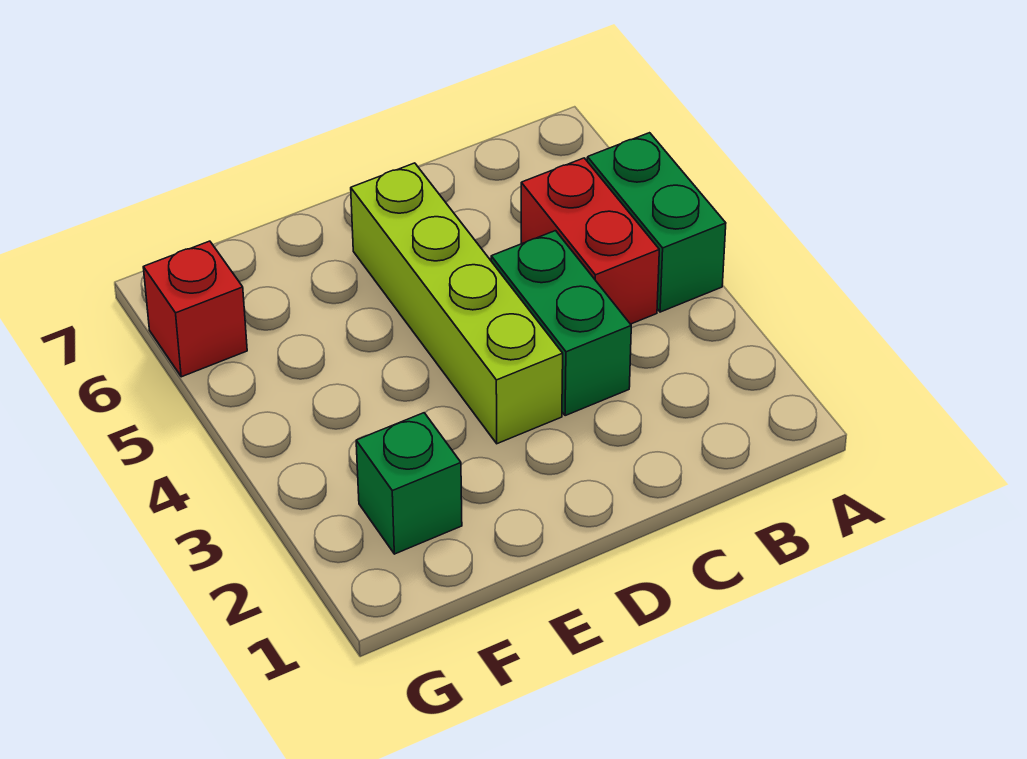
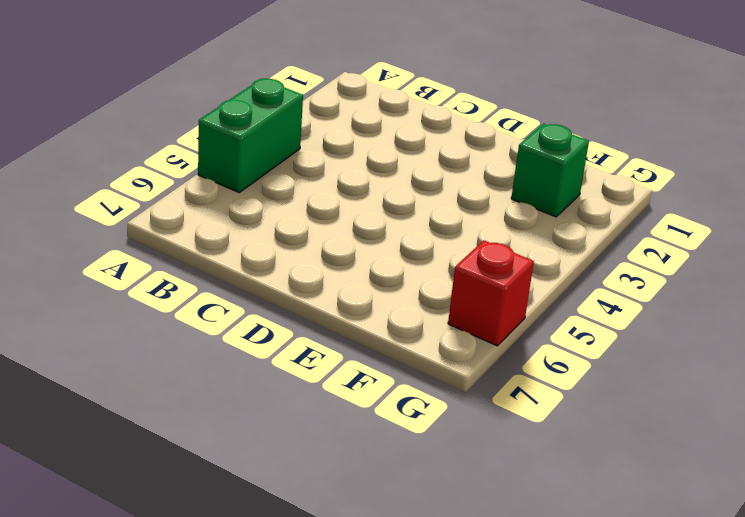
none -> red brick B4:B5 level 1
none -> green brick C3:C4 level 1

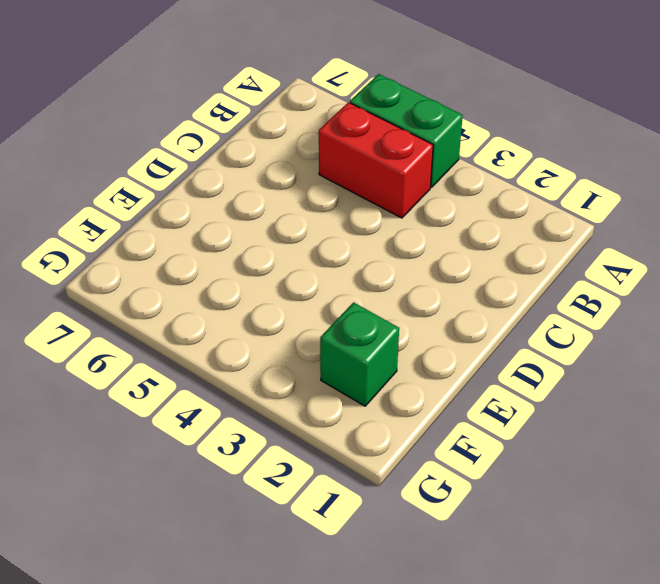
none -> green brick C3:C4 level 1
none -> lime brick D3:D6 level 1

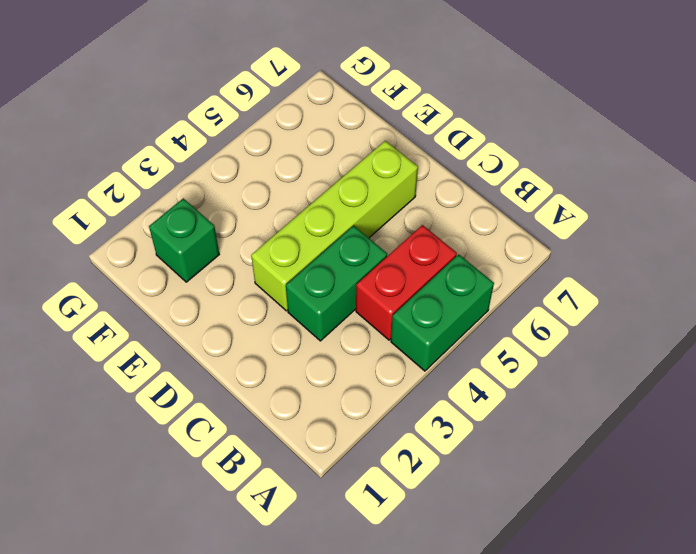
none -> red brick G6 level 1

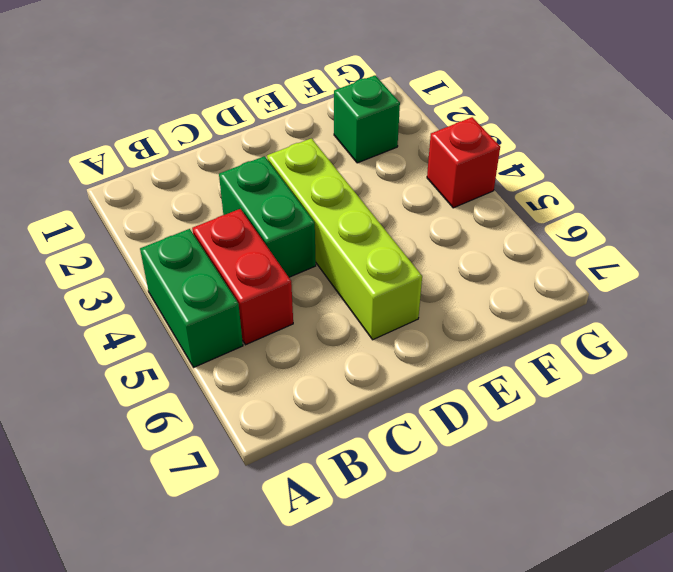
red brick G4 level 1 -> red brick G6 level 1

